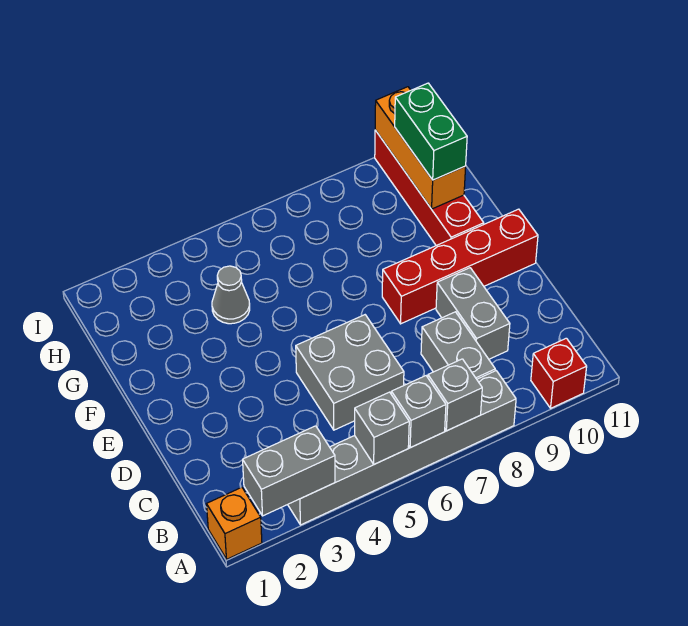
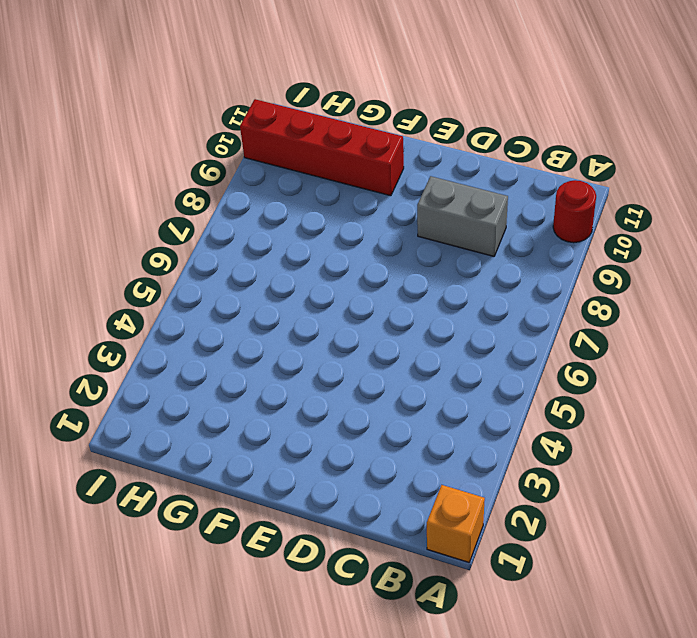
red round brick A10 level 1 -> red brick A10 level 1
none -> grey brick A3:A8 level 1
none -> grey brick B8:C8 level 1
none -> grey brick C5:D6 level 1

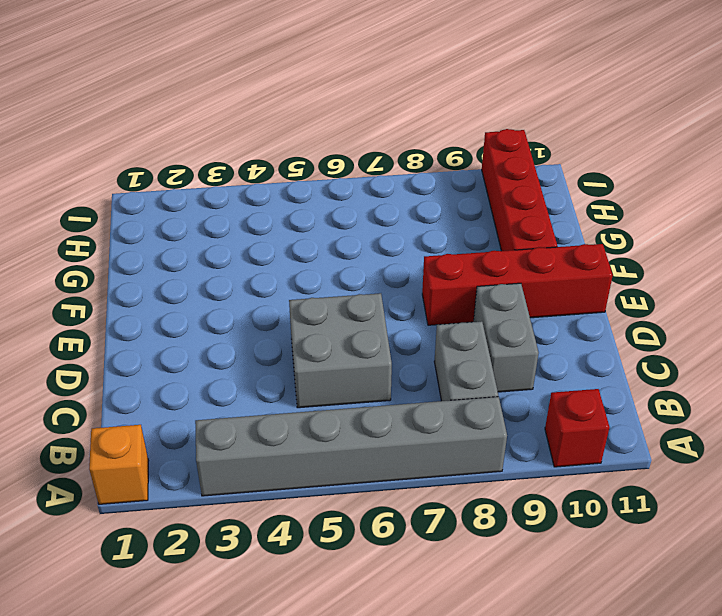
none -> grey cone G4 level 1
none -> grey brick A2:A3 level 2
none -> grey brick A5 level 2

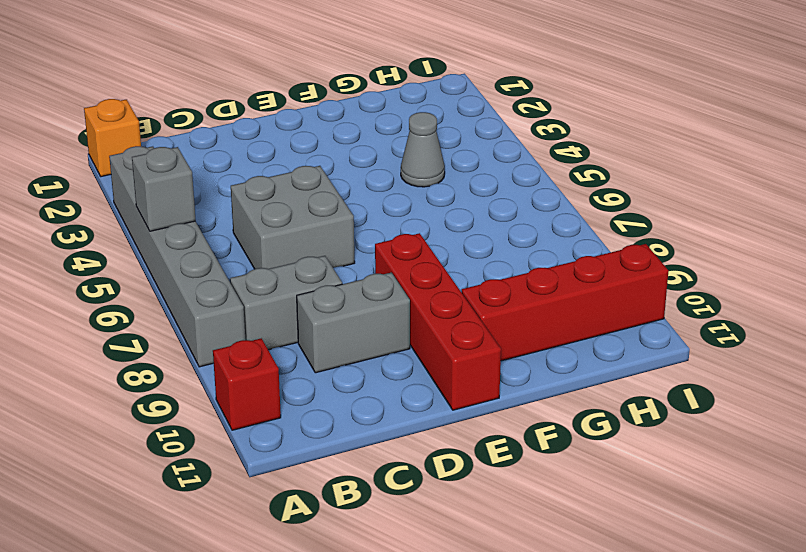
none -> grey brick A2:A3 level 2
none -> grey brick A6 level 2
none -> grey brick A7 level 2

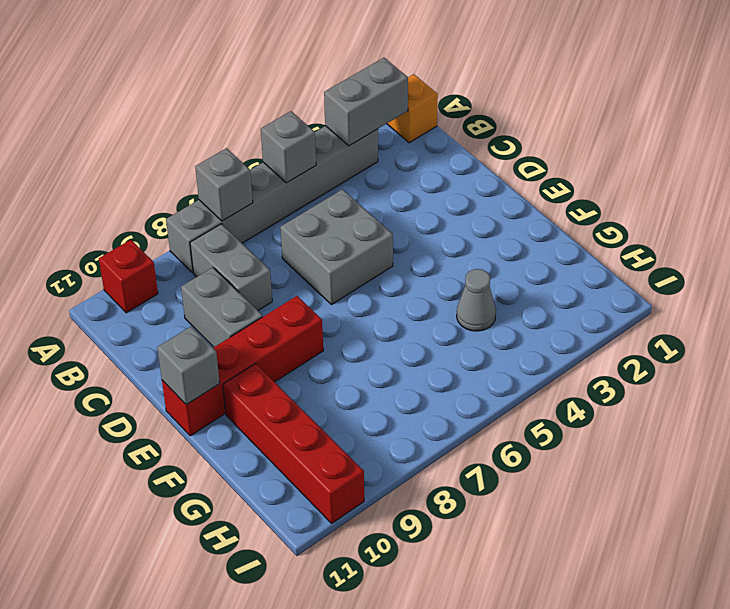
grey brick E11 level 2 -> grey brick A6 level 2
none -> orange brick G10:I10 level 2
none -> green brick G10:H10 level 3

